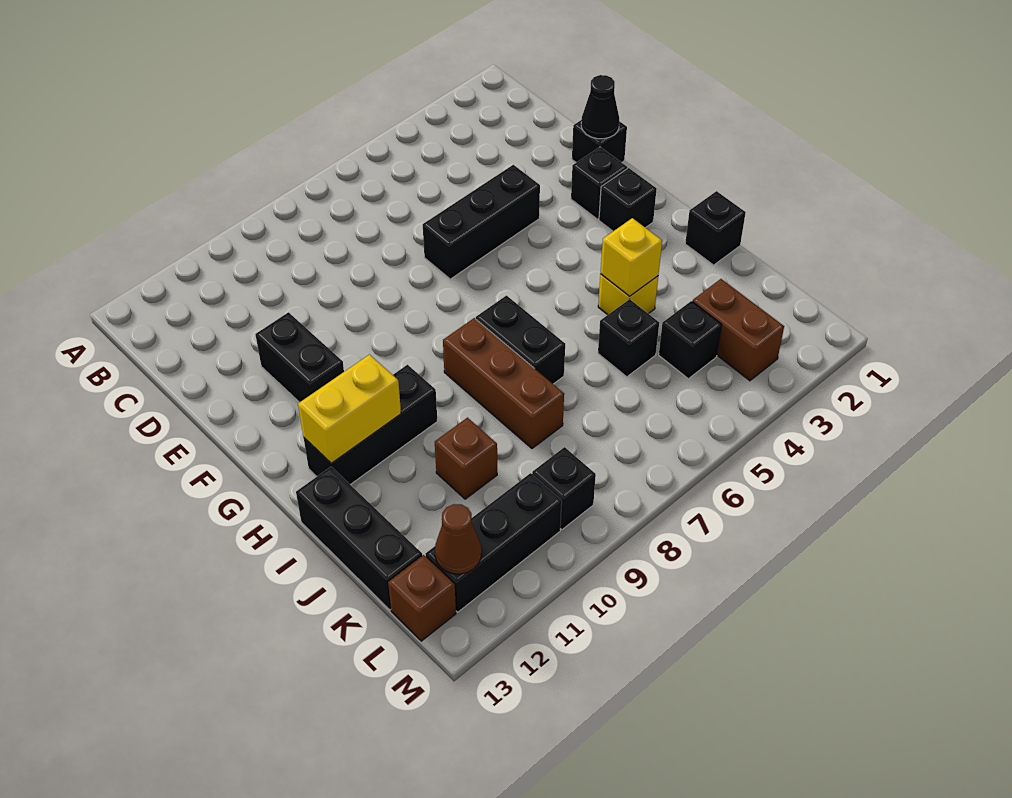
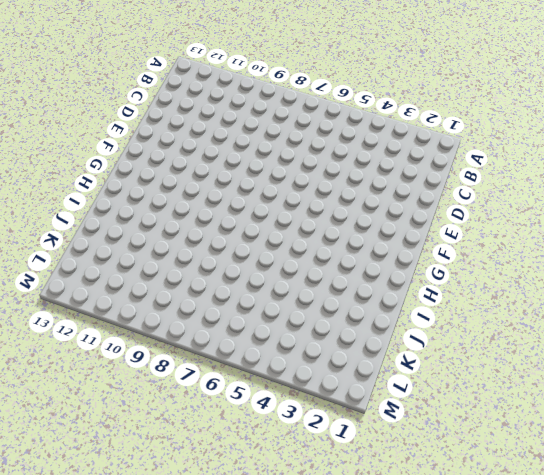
none -> black brick E1 level 1
none -> black brick E4:E6 level 1
none -> black brick E11:F11 level 1

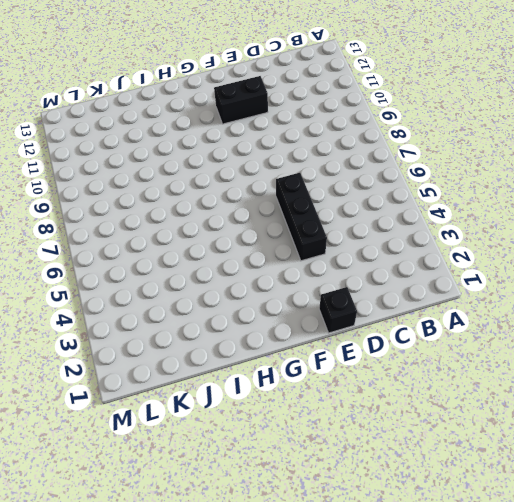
none -> black brick F2 level 1
none -> black brick G2 level 1
none -> black brick H7:I7 level 1

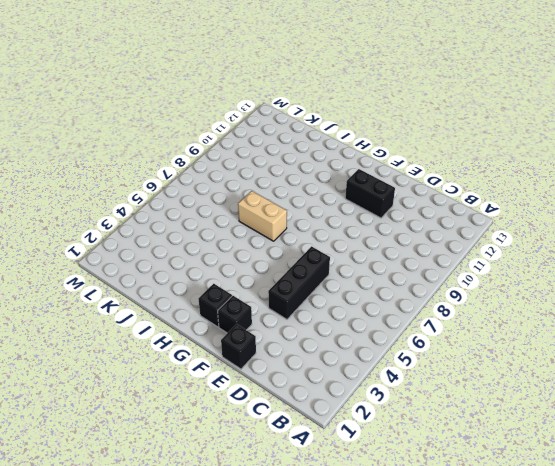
tan brick H7:I7 level 1 -> black brick H7:I7 level 1
none -> brown brick H8:J8 level 1
none -> black brick H10:H12 level 1
none -> black brick I1 level 1

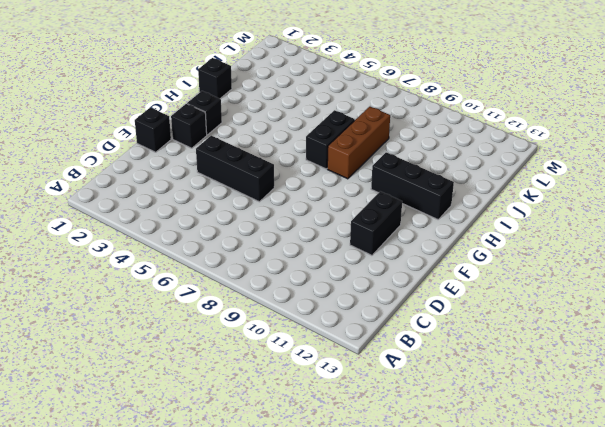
none -> yellow brick I4 level 1
none -> black brick I13:K13 level 1
none -> black brick J5 level 1

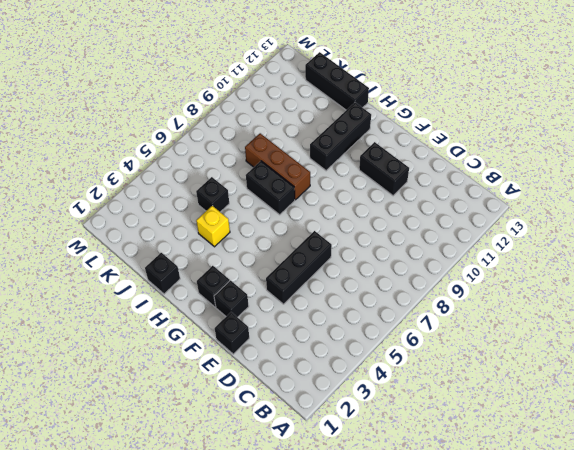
none -> brown brick J10 level 1
none -> brown brick K3:L3 level 1
none -> black brick K4 level 1

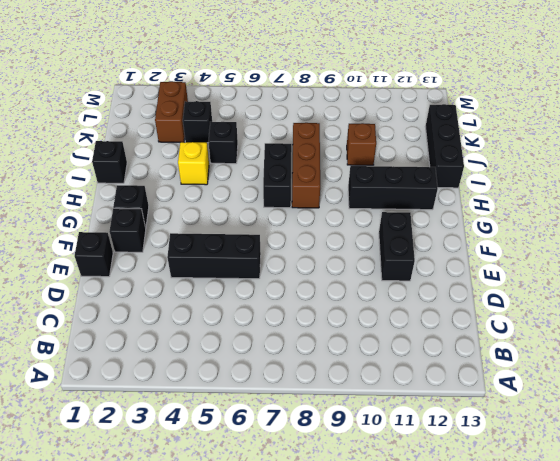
none -> black brick L9 level 1
none -> black brick L10:L12 level 1
none -> brown brick L13 level 1

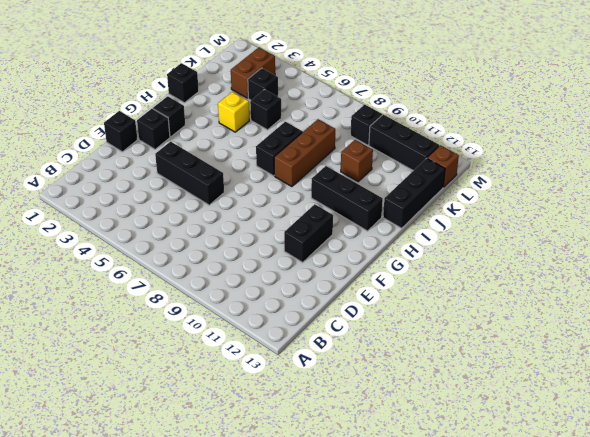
none -> black cone E1 level 2
none -> yellow brick H11:H12 level 2
none -> yellow brick I4 level 2

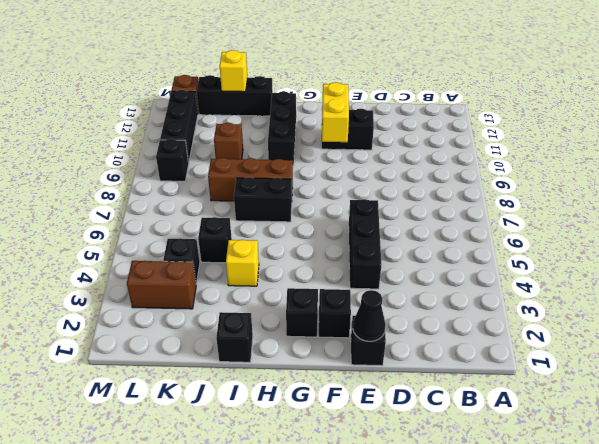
yellow brick F10:F11 level 2 -> yellow brick H11:H12 level 2
yellow brick J13 level 2 -> yellow brick I4 level 2
none -> brown cone L12 level 2

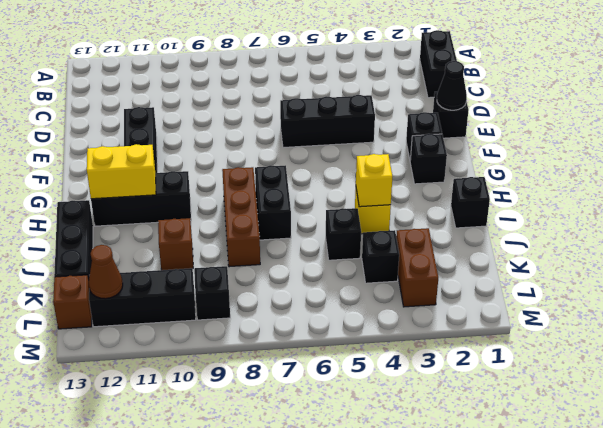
black brick B1:C1 level 1 -> none

